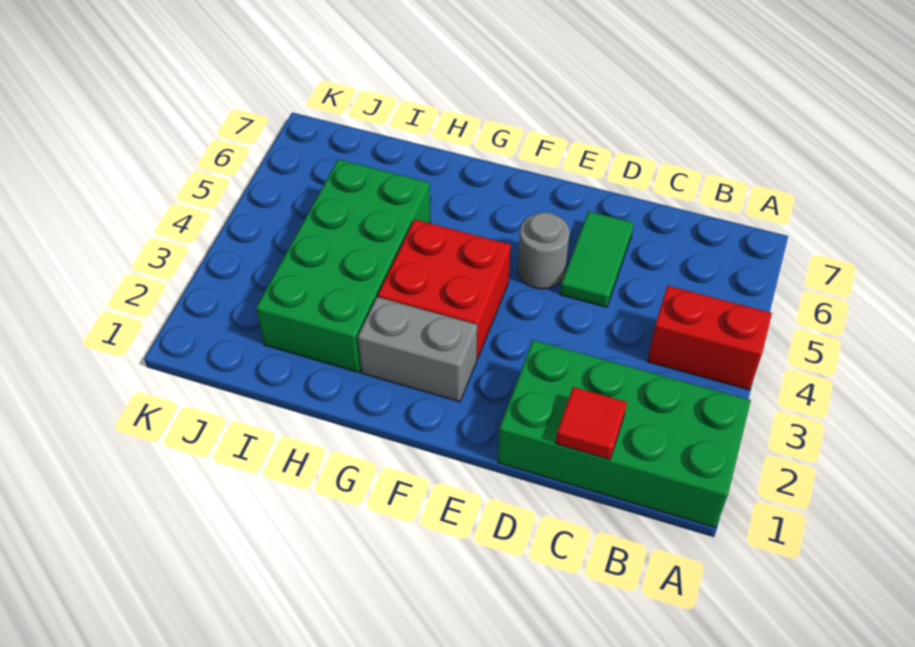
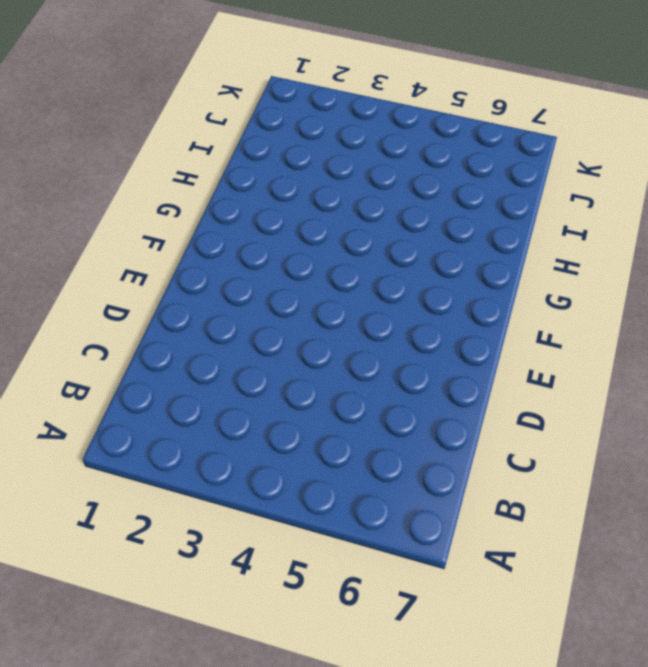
none -> green brick A1:D2 level 1
none -> red brick A4:B4 level 1

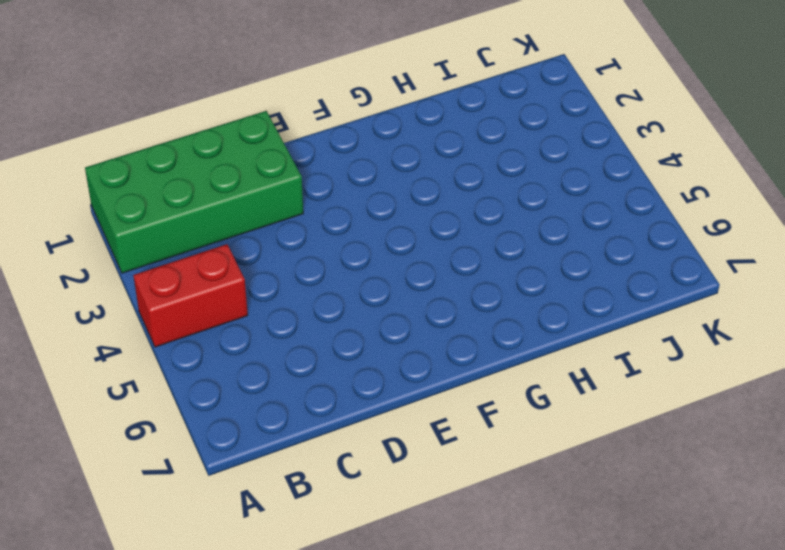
none -> green tile D5:D6 level 1
none -> grey round brick E5 level 1

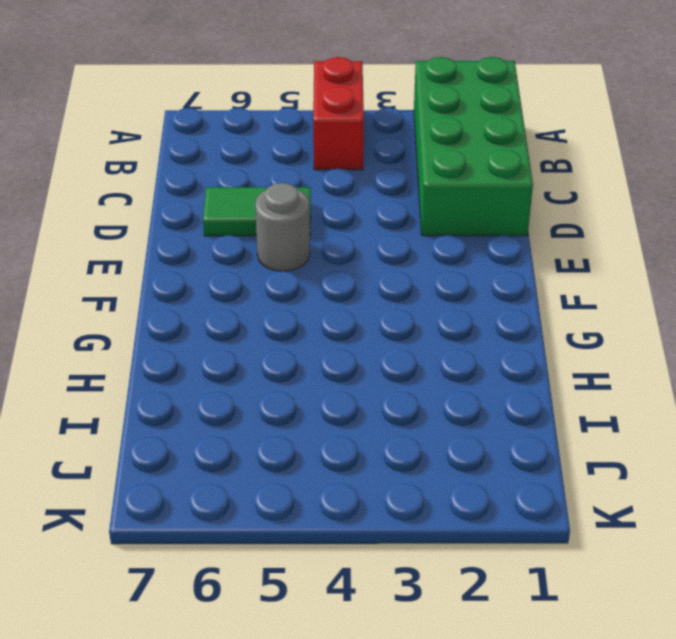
none -> grey brick F2:G2 level 1
none -> red brick F3:G4 level 1

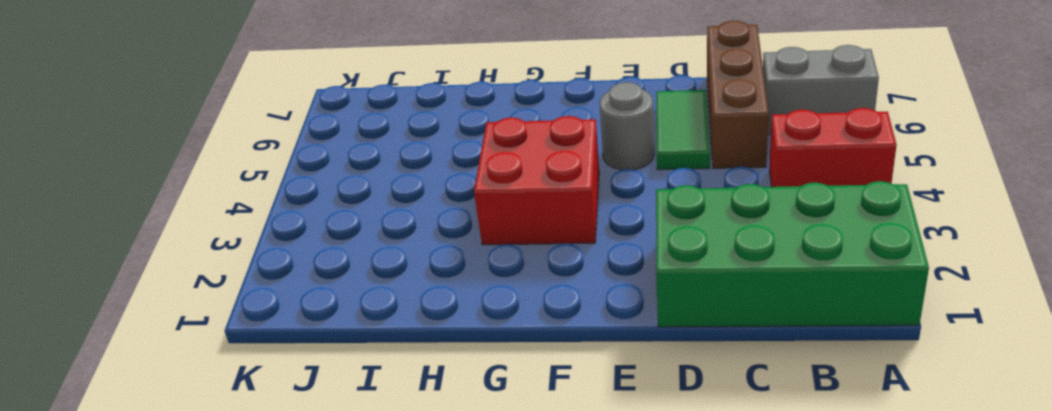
grey brick A6:B6 level 1 -> grey brick F2:G2 level 1
brown brick C5:C7 level 1 -> none
none -> green brick H2:I5 level 1
none -> red tile C1 level 2

